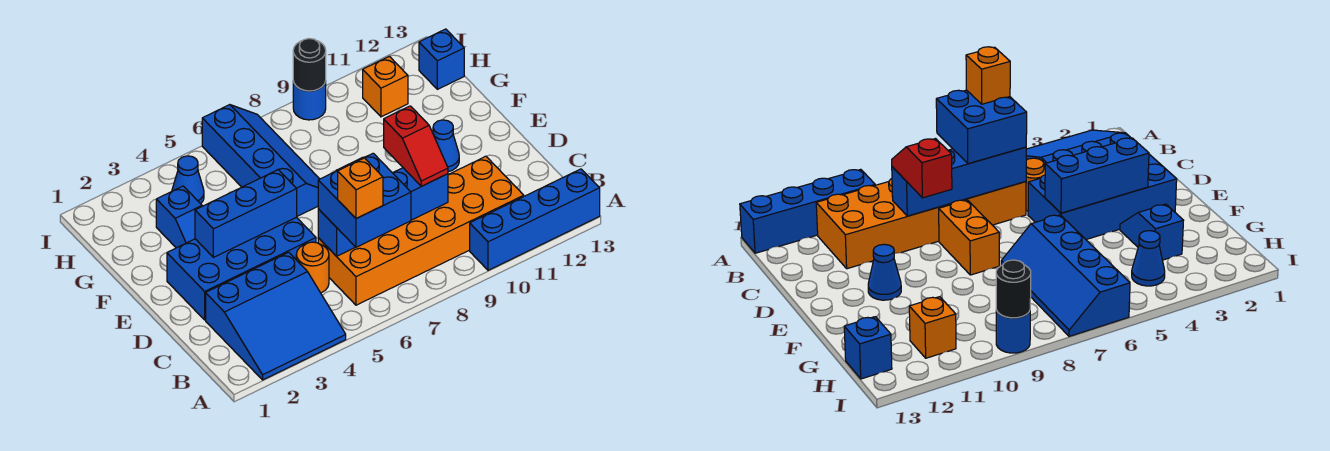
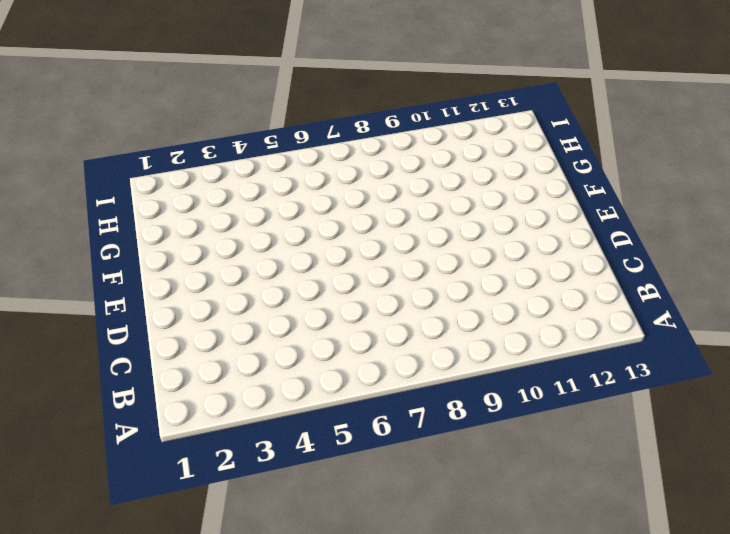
none -> blue slope A2:C4 level 1 top C
none -> blue brick A10:A13 level 1
none -> orange brick B6:C11 level 1

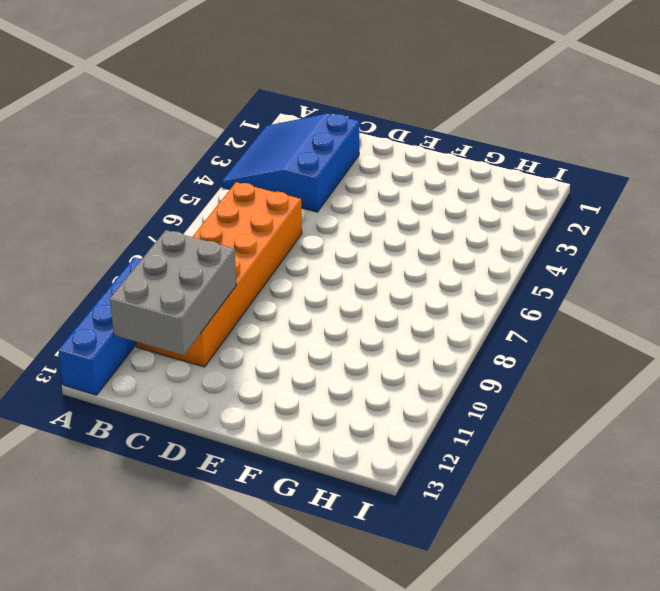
grey brick B10:C12 level 2 -> none
none -> orange round brick C5 level 1
none -> blue brick D2:E5 level 1
none -> orange brick D8:E8 level 1

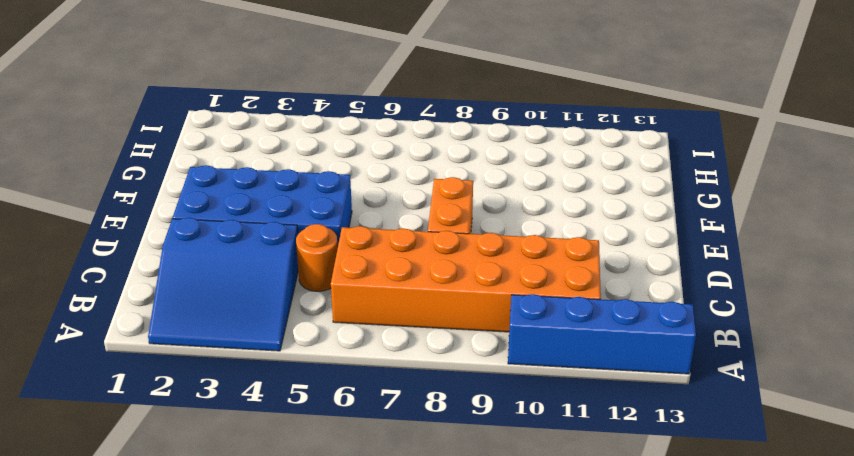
none -> blue cone E11 level 1
none -> blue slope F3:G3 level 1 top G
none -> blue slope F6:I7 level 1 top 6

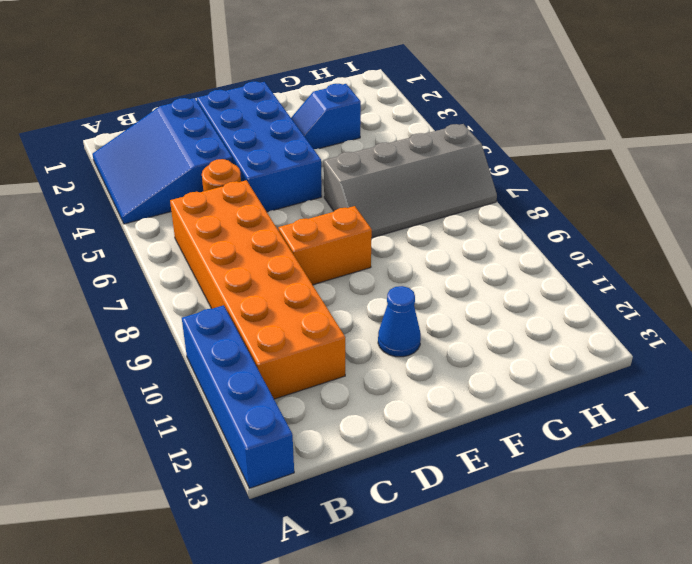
grey slope F6:I7 level 1 top 6 -> blue slope F6:I7 level 1 top 6
none -> blue cone H4 level 1
none -> orange brick H11 level 1
none -> blue brick H13 level 1

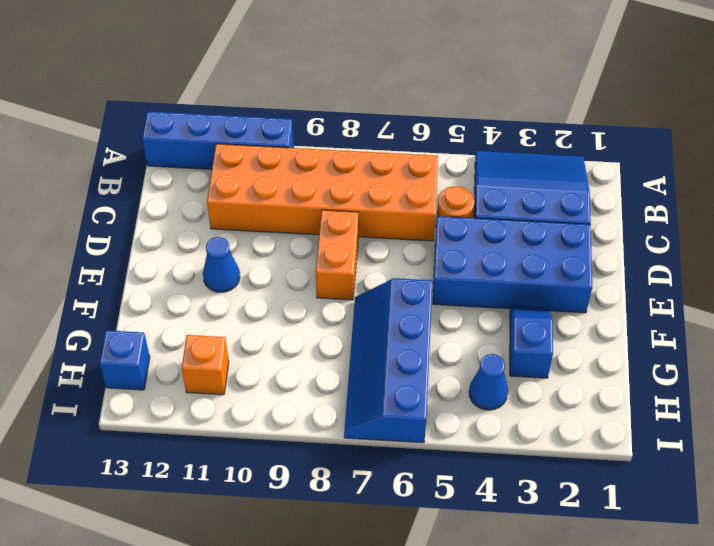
none -> blue round brick I9 level 1
none -> blue brick C6:C9 level 2
none -> blue brick E3:E5 level 2

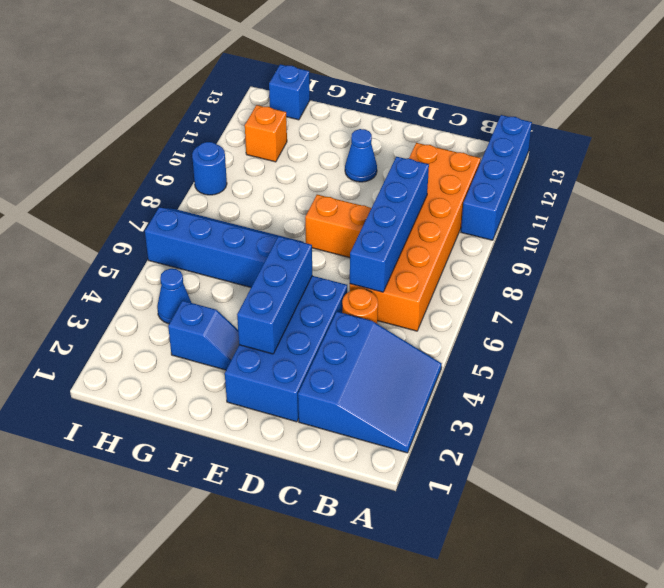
none -> black round brick I9 level 2
none -> blue brick B6:C7 level 3
none -> red slope C9:D9 level 3 top D

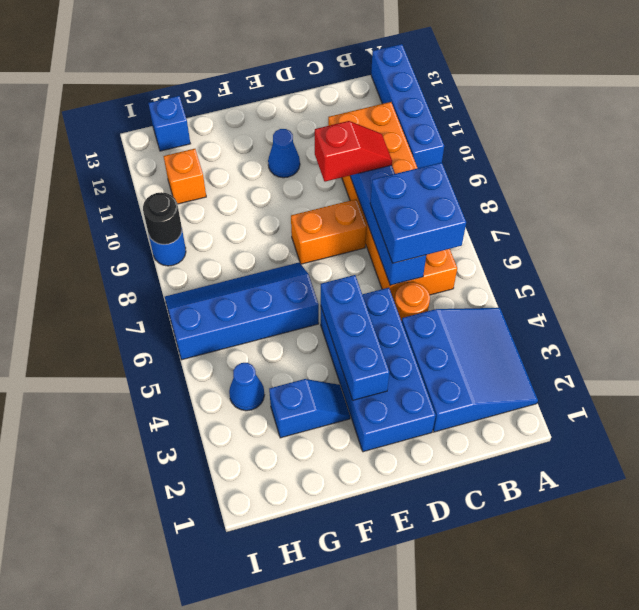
none -> orange brick B6 level 4

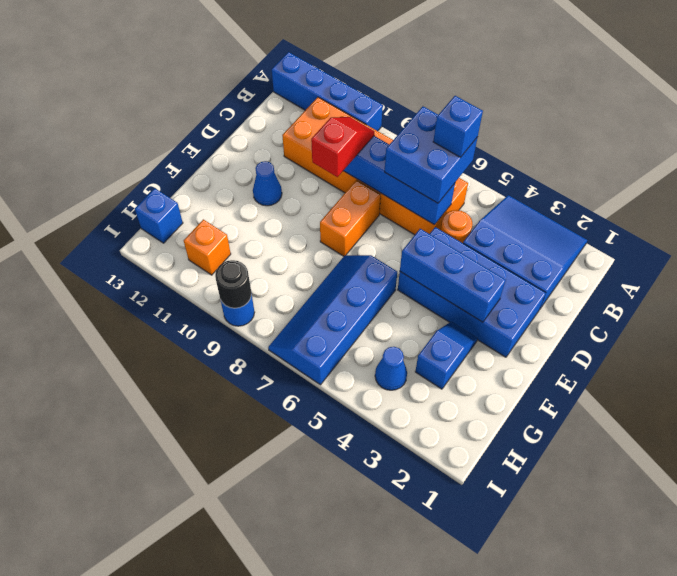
blue brick B6 level 4 -> orange brick B6 level 4

